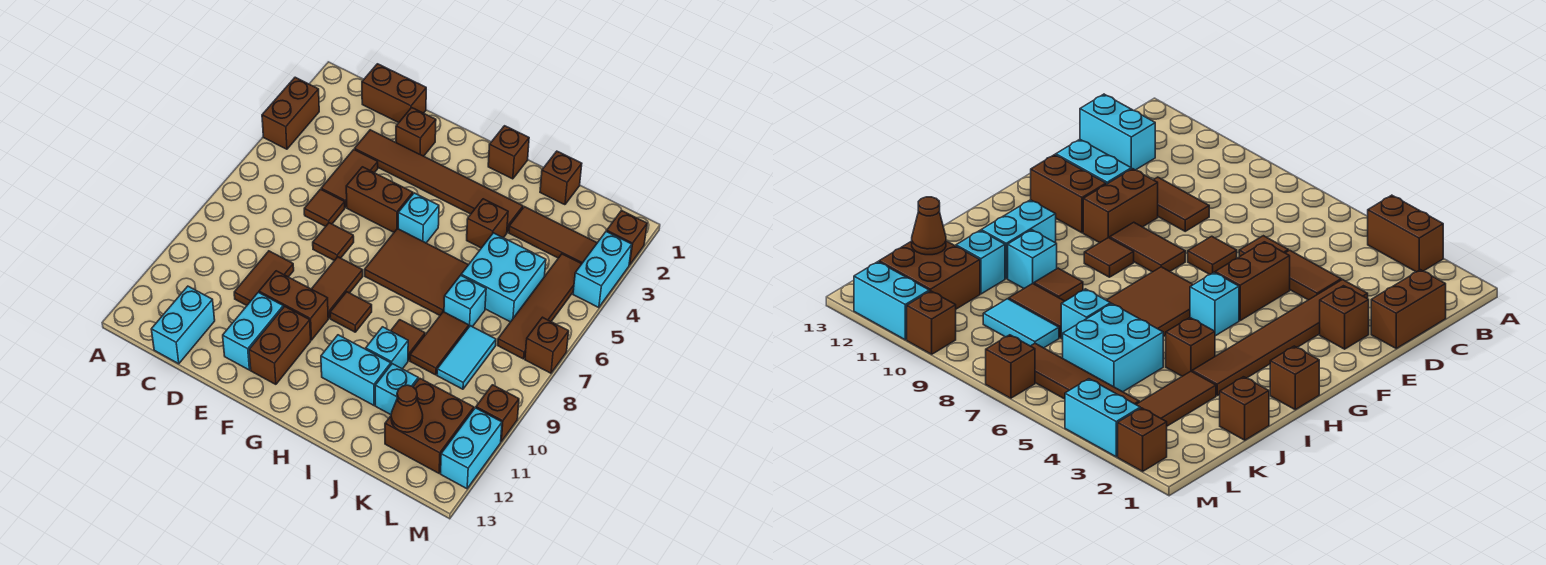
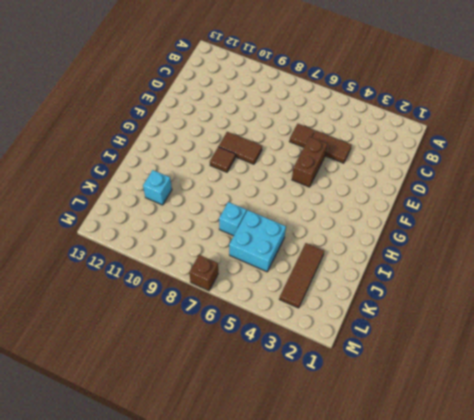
none -> brown brick A3:A4 level 1
none -> brown brick C1:D1 level 1
none -> cyan brick C12:C13 level 1
none -> brown tile D3:I3 level 1

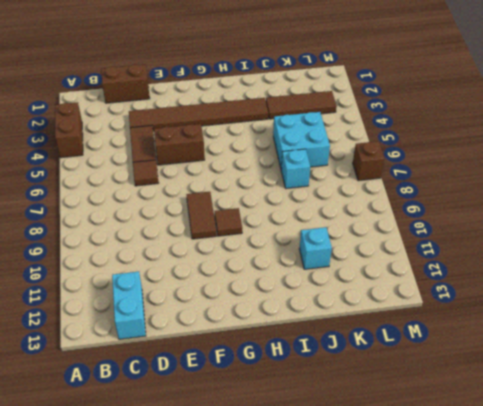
none -> brown tile D9:D10 level 1
none -> brown brick E2 level 1
none -> brown tile E7 level 1
none -> brown brick E10:F10 level 1

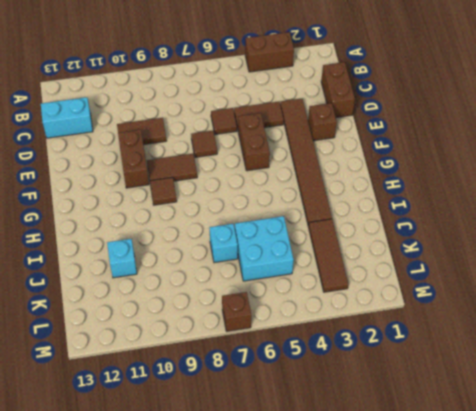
none -> cyan brick E11:E12 level 1
none -> brown brick F11:F12 level 1
none -> cyan brick G5 level 1
none -> brown tile G6:I7 level 1

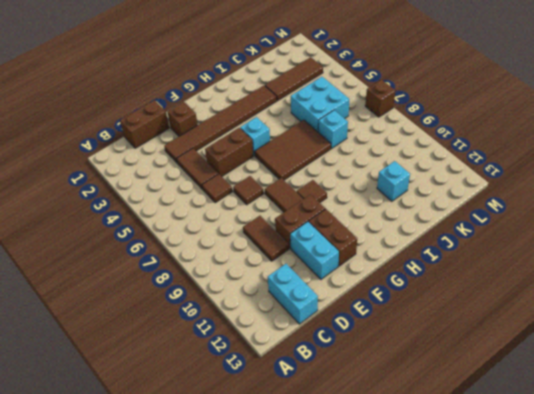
none -> brown brick A3:A4 level 1
none -> brown brick H1 level 1
none -> cyan brick H11:I11 level 1
none -> brown brick I4 level 1

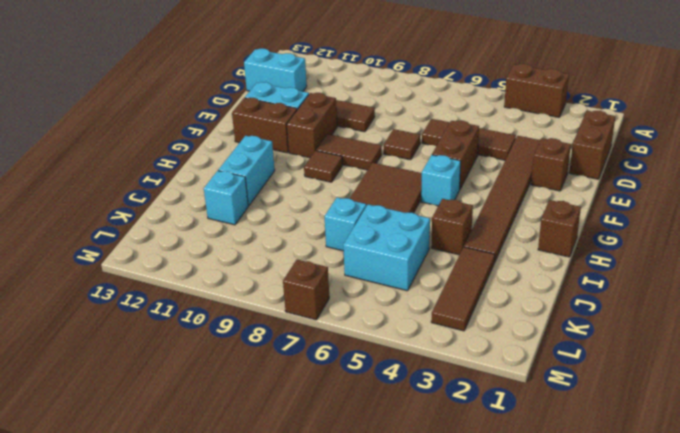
none -> brown tile I9 level 1
none -> cyan brick I10 level 1
none -> brown brick J1 level 1
none -> brown tile J8:J9 level 1

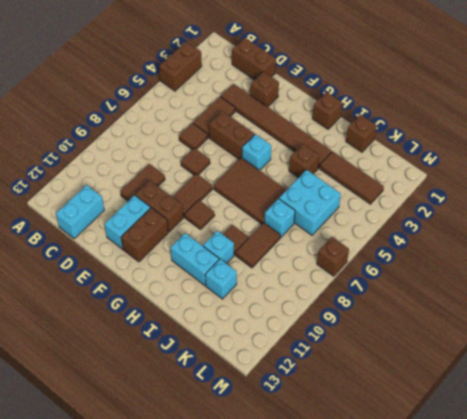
none -> cyan tile K8:K9 level 1
none -> brown brick K11:L12 level 1
none -> brown tile L4:L7 level 1
none -> brown brick M2 level 1

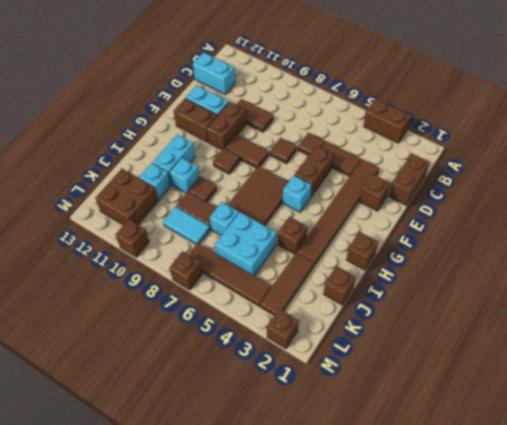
none -> cyan brick M3:M4 level 1
none -> cyan brick M11:M12 level 1
none -> brown cone K12 level 2

